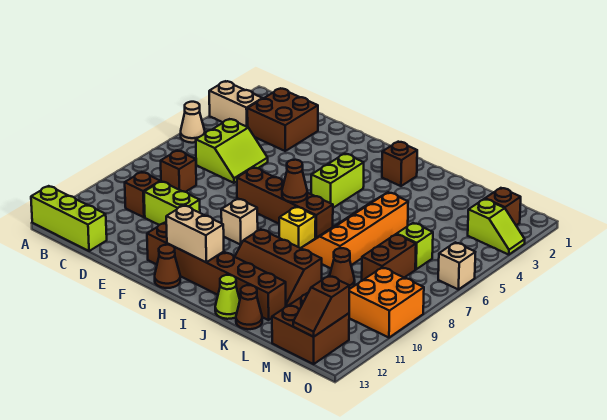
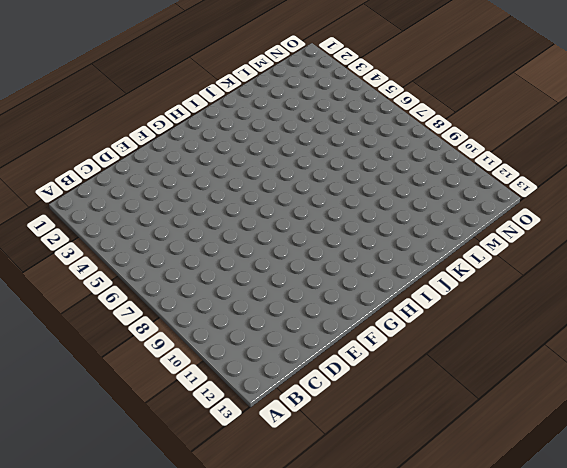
none -> tan brick A3:B3 level 1
none -> tan cone A5 level 1
none -> lime brick A13:C13 level 1
none -> brown brick C2:D3 level 1

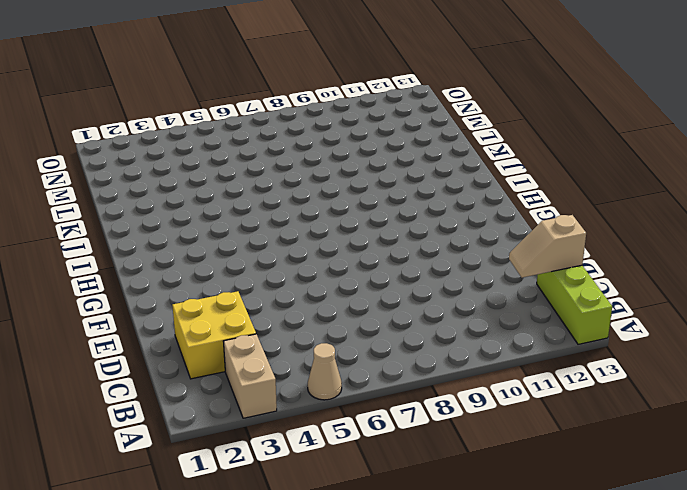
yellow brick C2:D3 level 1 -> brown brick C2:D3 level 1
tan slope C12:C13 level 2 top 13 -> none
none -> lime slope C5:D6 level 1 top C
none -> brown brick C8 level 1
none -> brown brick C10 level 1
none -> lime brick D10:E10 level 1

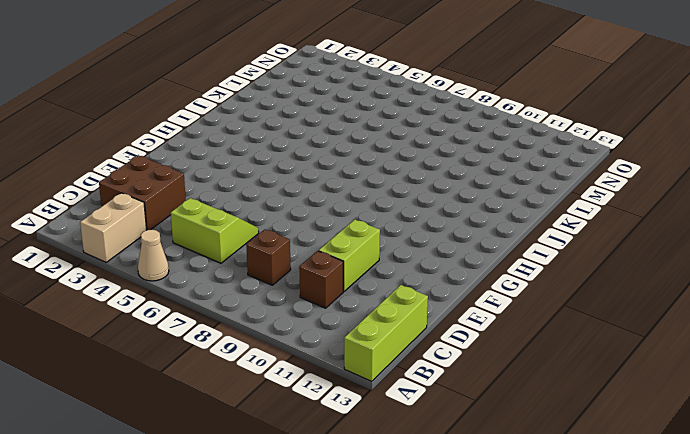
none -> brown brick F7:I7 level 1
none -> brown brick F12:K12 level 1
none -> tan brick G9 level 1
none -> brown cone G13 level 1

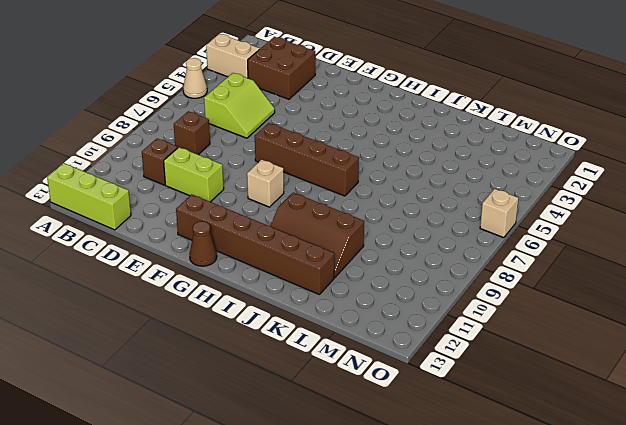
none -> lime brick H4:H5 level 1
none -> brown brick I2 level 1
none -> yellow brick I8 level 1
none -> orange slope J5:K8 level 1 top K

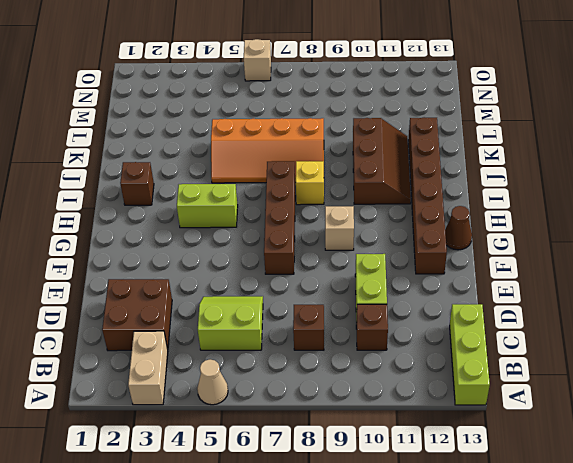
none -> lime cone J13 level 1
none -> brown cone K13 level 1
none -> brown cone L9 level 1
none -> lime brick M6 level 1

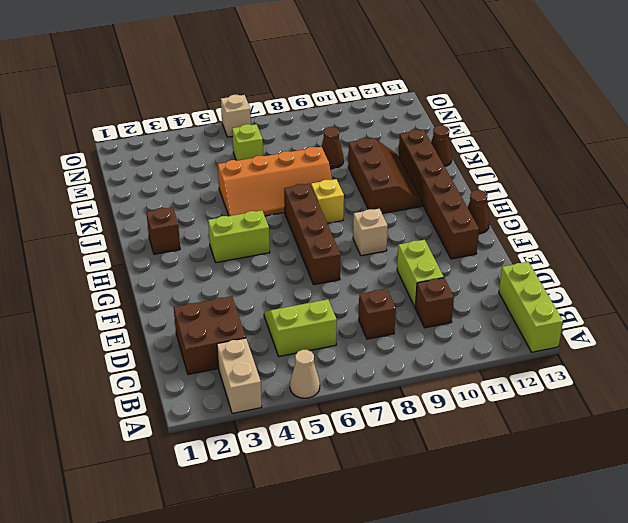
none -> lime cone J13 level 1
none -> brown brick M7:M8 level 1
none -> brown brick M12:N13 level 1
none -> brown brick N2 level 1

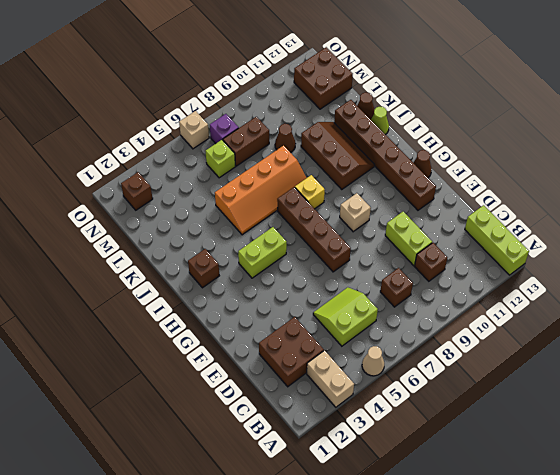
purple brick N7 level 1 -> none
none -> lime slope N3:O3 level 1 top N
none -> orange brick N9:O10 level 1
none -> tan brick G12:H12 level 2
none -> brown cone H7 level 2

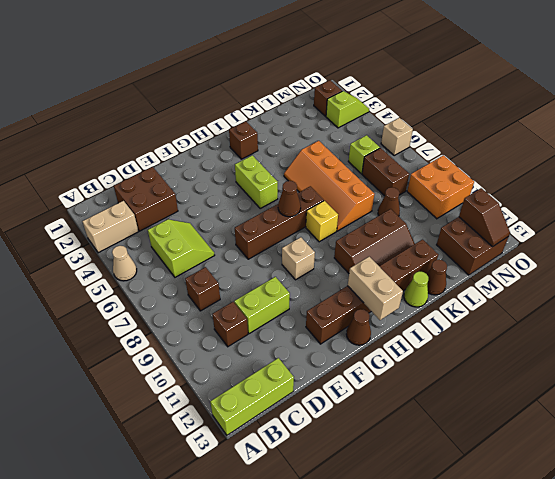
tan brick H12:H13 level 2 -> tan brick G12:H12 level 2

